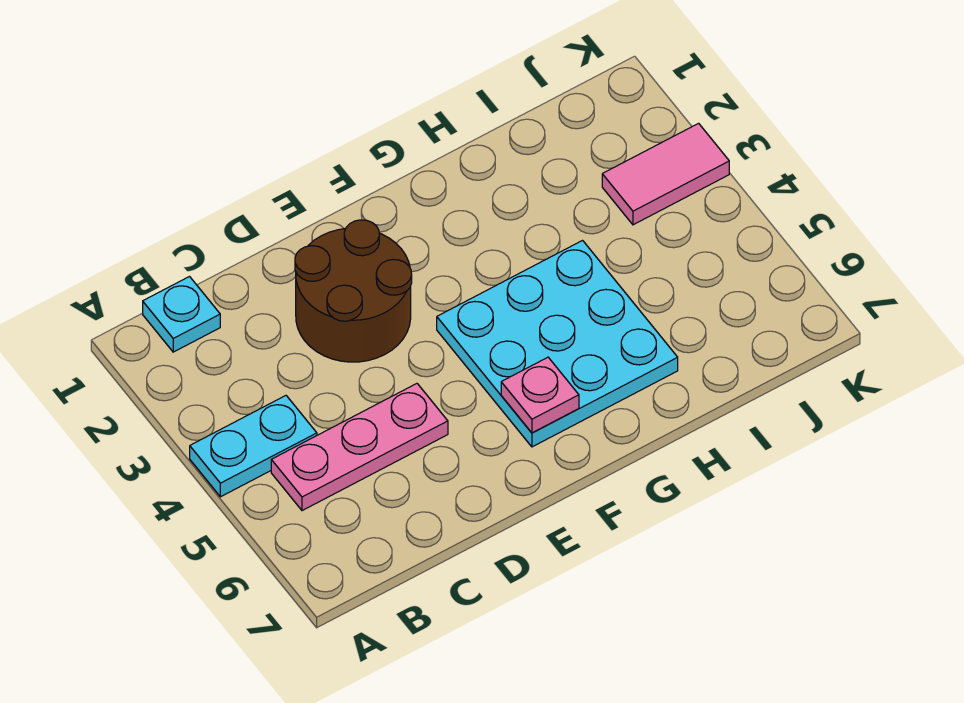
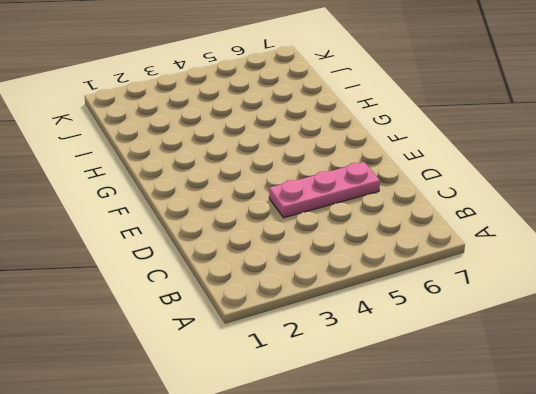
pink plate D4:D6 level 1 -> pink plate B5:D5 level 1
none -> cyan plate A4:B4 level 1
none -> cyan plate B1 level 1

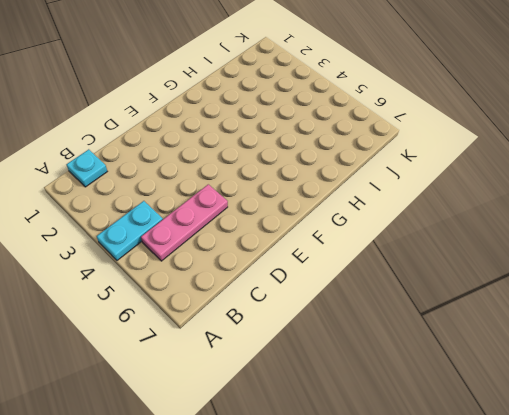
none -> brown round brick D2:E3 level 1
none -> cyan plate F4:H6 level 1

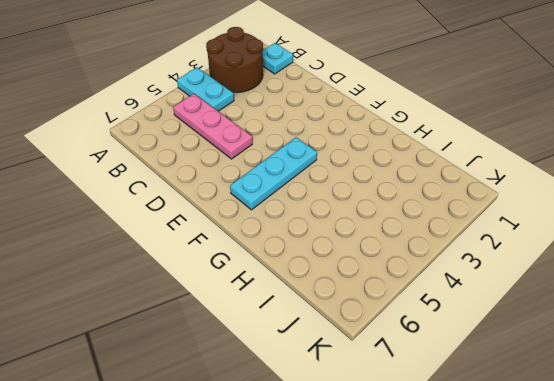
brown round brick A2:B3 level 1 -> brown round brick D2:E3 level 1
cyan plate F4:F6 level 1 -> cyan plate F4:H6 level 1
none -> pink tile J3:K3 level 1
none -> pink plate F6 level 2

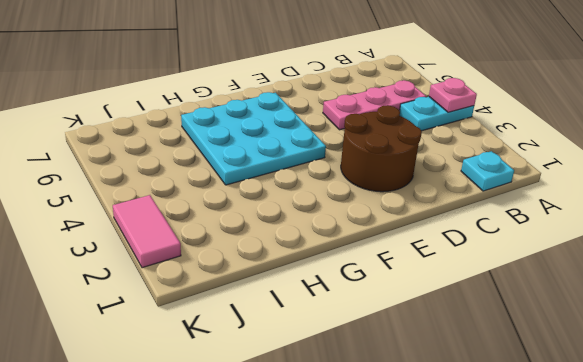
pink plate A4 level 2 -> pink plate F6 level 2
pink tile K2:K3 level 1 -> pink tile J3:K3 level 1

